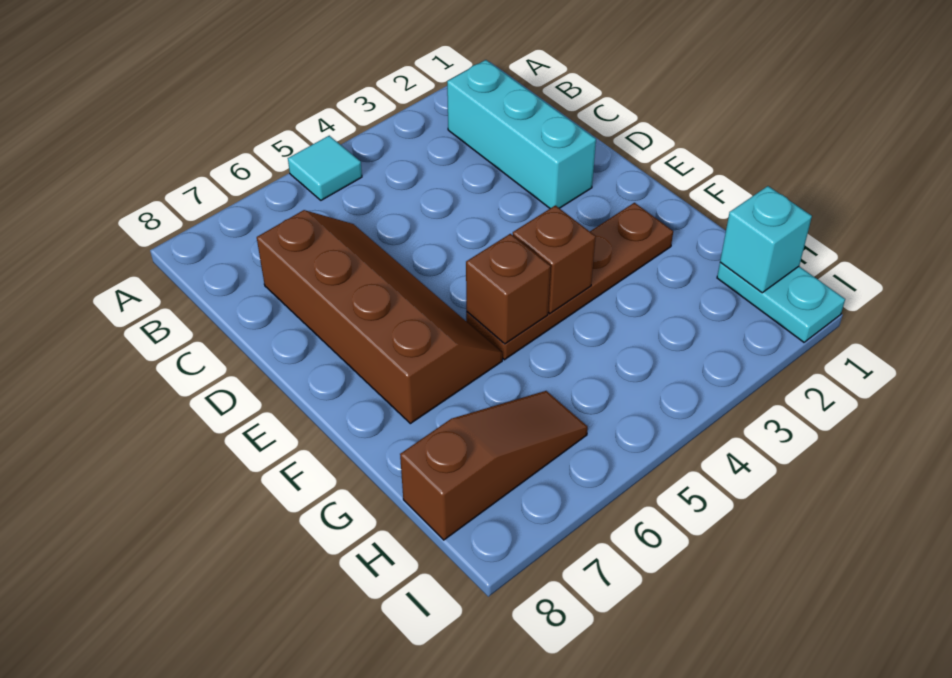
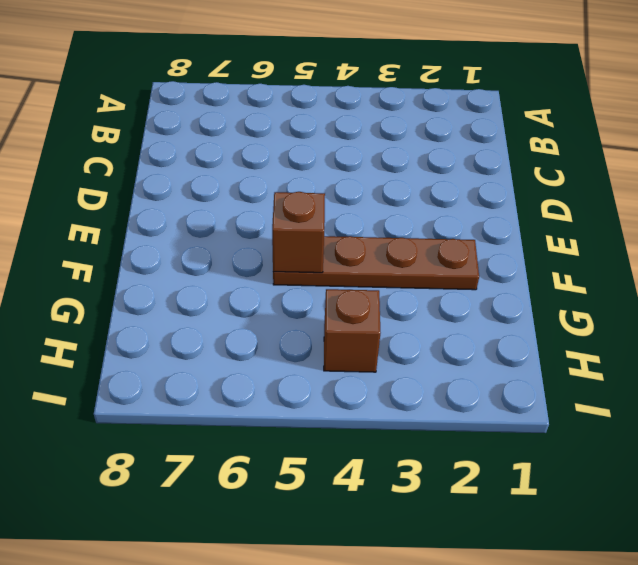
brown brick H4 level 1 -> brown brick F4 level 2
none -> cyan tile A5 level 1
none -> cyan brick B2:D2 level 1

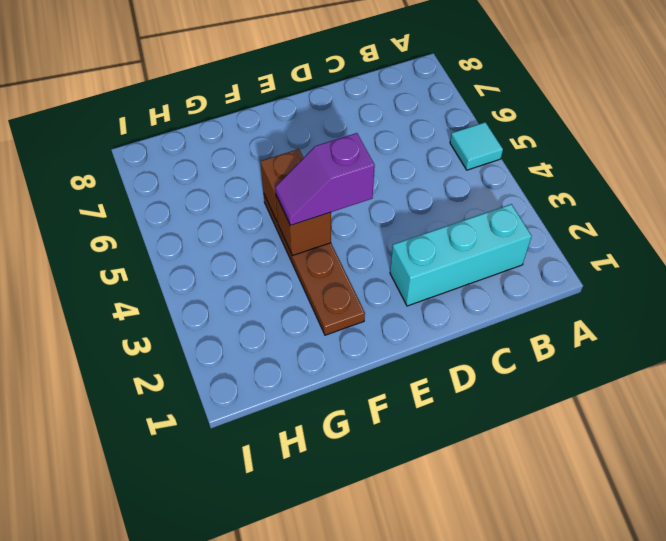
purple slope E4:F4 level 3 top E -> none
none -> brown slope C6:F7 level 1 top 7
none -> cyan plate H1:I1 level 1

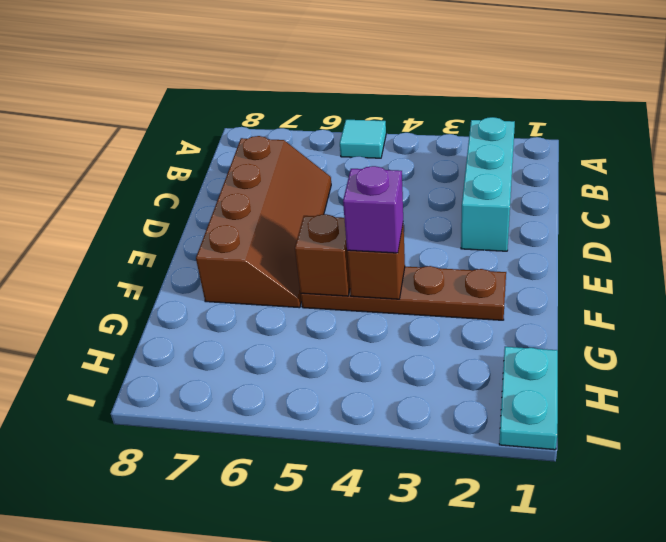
purple brick F4 level 3 -> none
none -> brown slope H6:H8 level 1 top 8
none -> cyan brick H1 level 2

